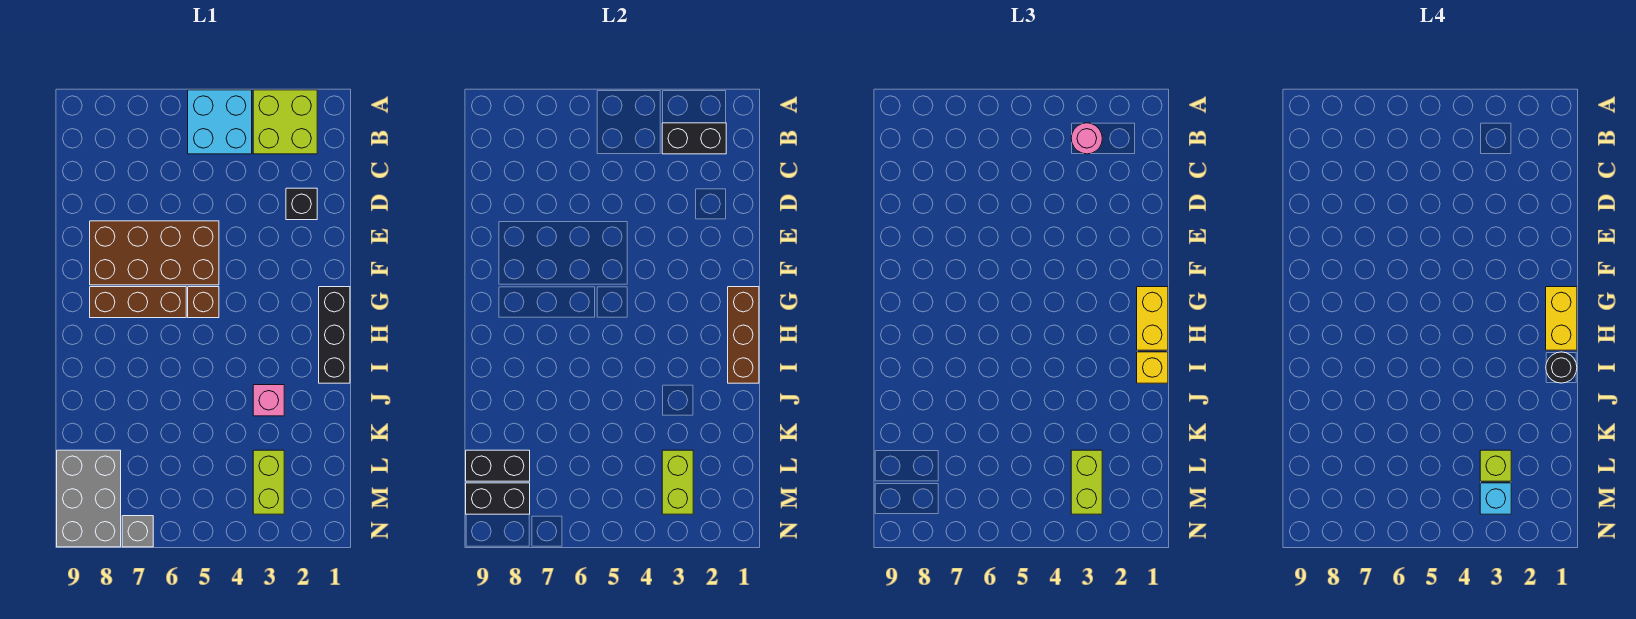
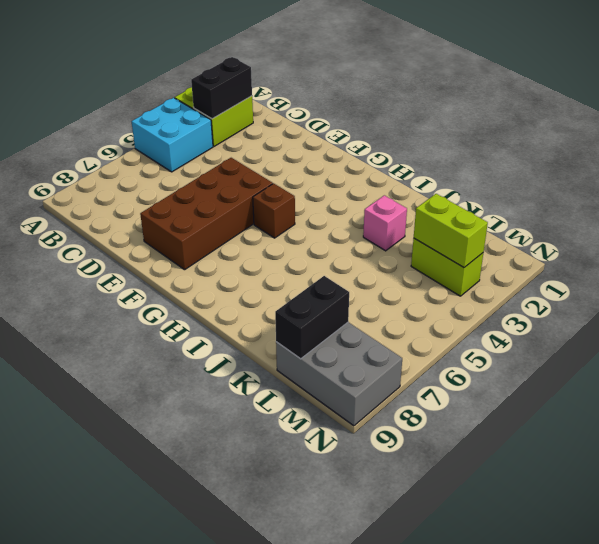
none -> black brick D2 level 1
none -> black brick G1:I1 level 1
none -> brown brick G6:G8 level 1

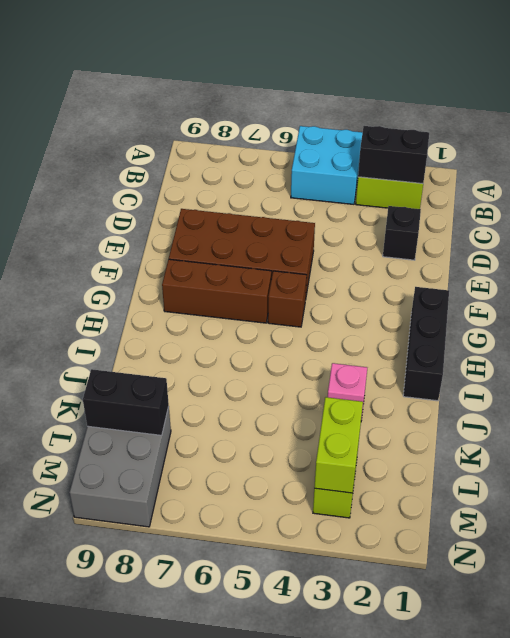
none -> grey brick N7 level 1
none -> brown brick G1:I1 level 2
none -> black brick M8:M9 level 2

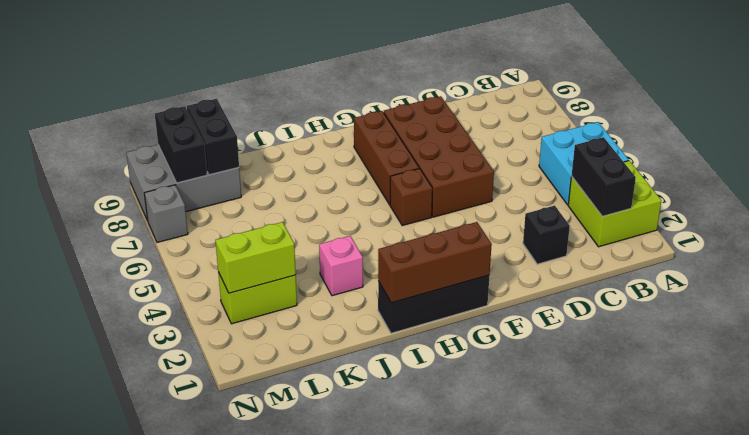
none -> pink round brick B3 level 3
none -> yellow brick G1:H1 level 3
none -> yellow brick I1 level 3

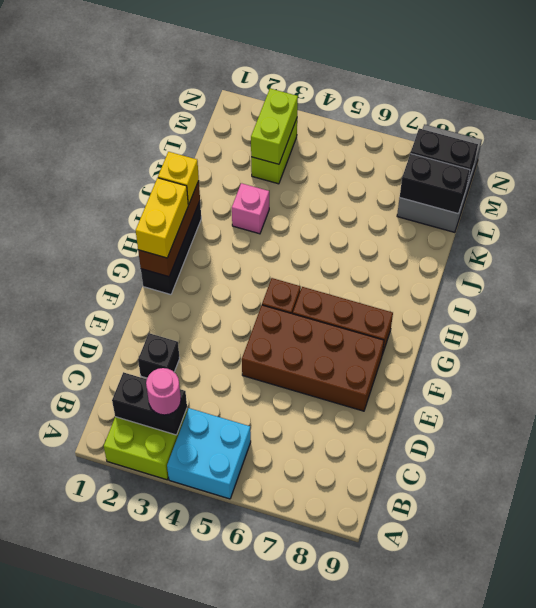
none -> grey brick N7 level 1
none -> lime brick L3:M3 level 3
none -> yellow brick G1:H1 level 4

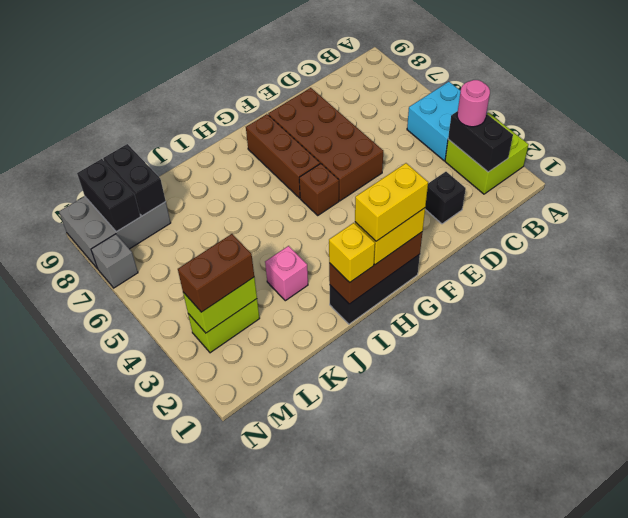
brown brick L3:M3 level 3 -> lime brick L3:M3 level 3
none -> black round brick I1 level 4
none -> lime brick L3 level 4
none -> cyan brick M3 level 4

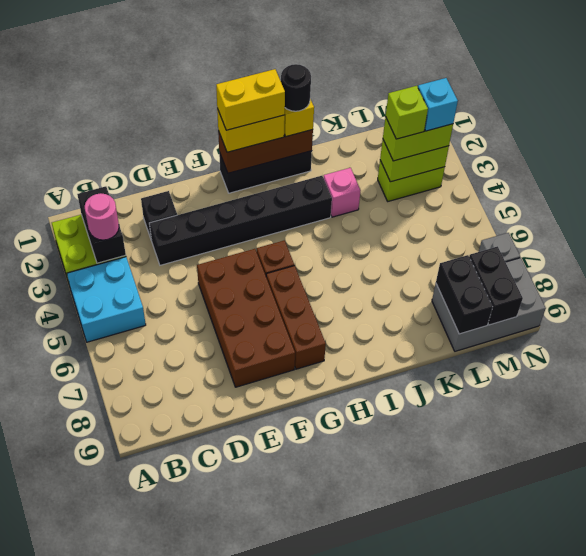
black brick D3:I3 level 1 -> none

